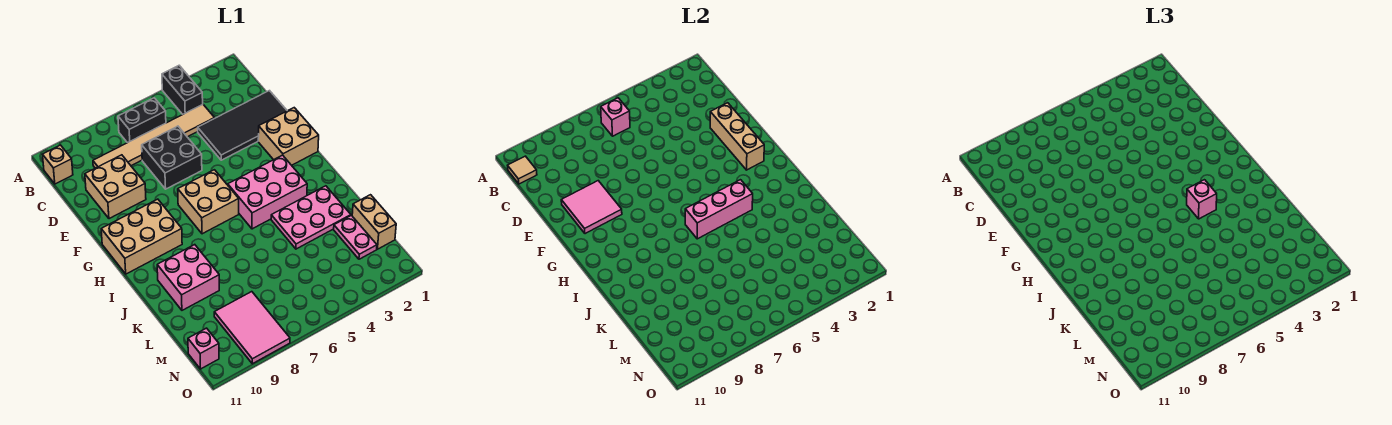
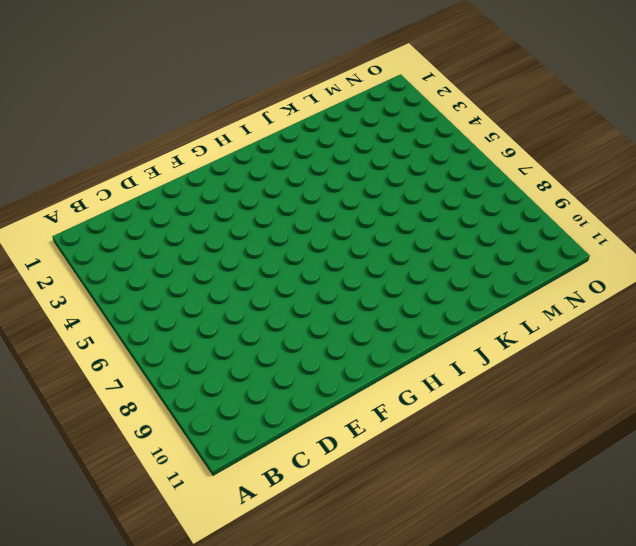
none -> black brick A4:B4 level 1
none -> black brick B6:B7 level 1
none -> tan brick B11 level 1

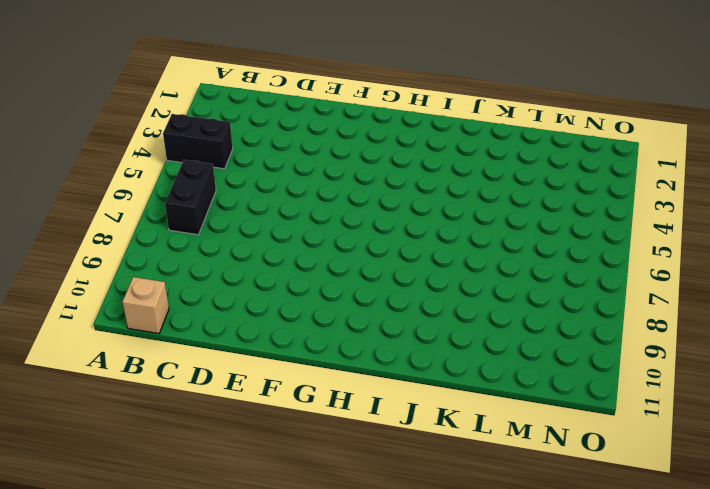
none -> tan tile C4:C9 level 1
none -> black tile D1:E4 level 1
none -> black brick D6:E7 level 1

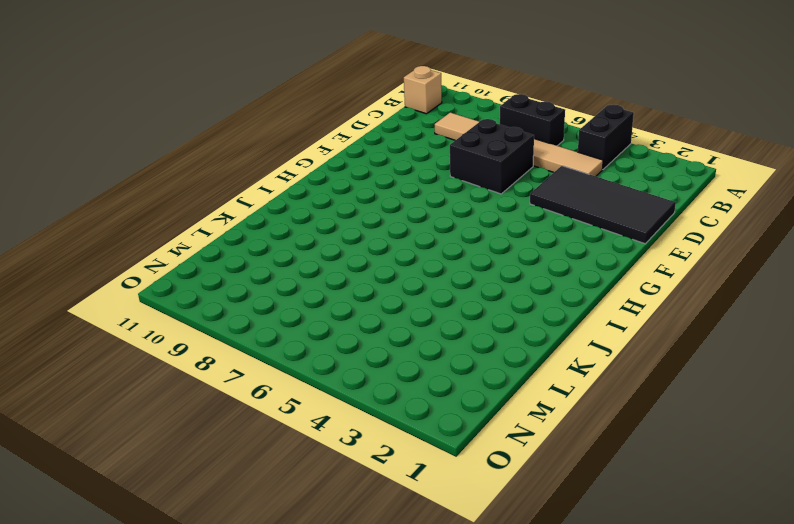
none -> tan brick D9:E10 level 1
none -> tan brick F1:G2 level 1
none -> tan brick G6:H7 level 1

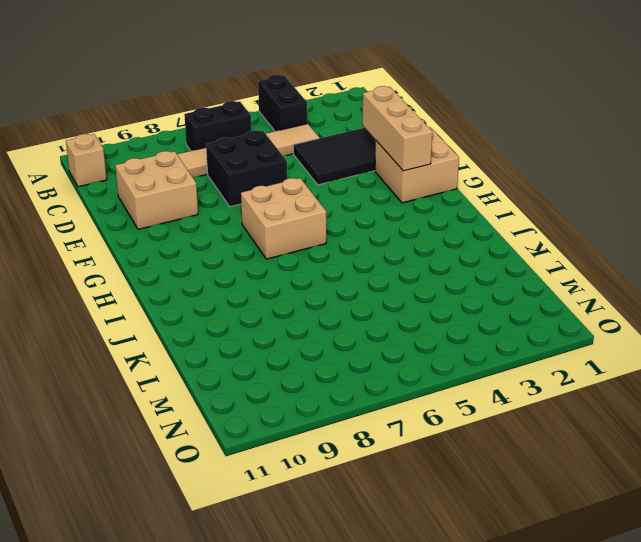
none -> tan brick G9:H11 level 1
none -> pink brick H3:I5 level 1
none -> pink plate J2:K4 level 1

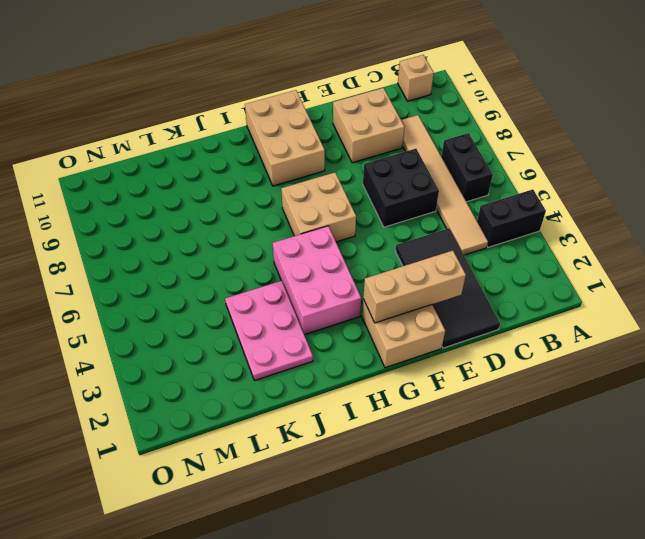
none -> pink brick J9:K10 level 1
none -> tan brick L1:M1 level 1
none -> pink plate L2:M2 level 1

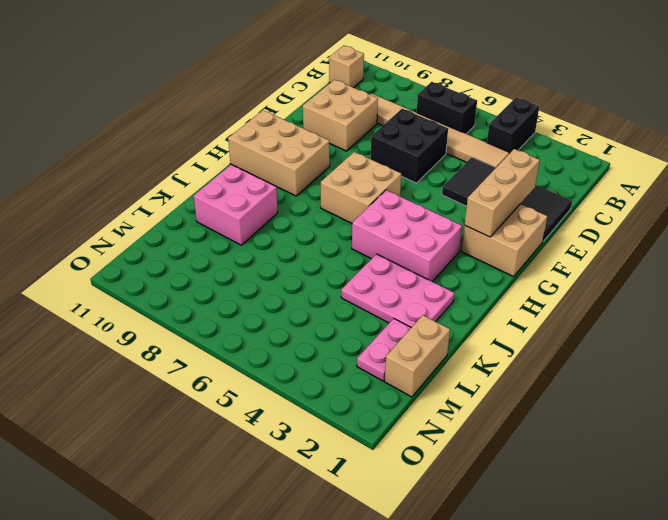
none -> pink tile M8:O9 level 1
none -> pink brick N11 level 1
none -> pink brick B6 level 2

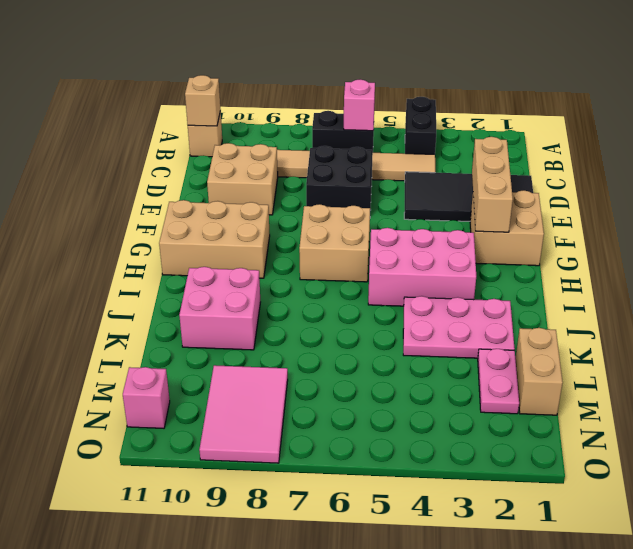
tan brick B11 level 2 -> tan tile B11 level 2
none -> pink tile E9:F10 level 2
none -> pink brick I4:I6 level 2
none -> pink brick I4 level 3

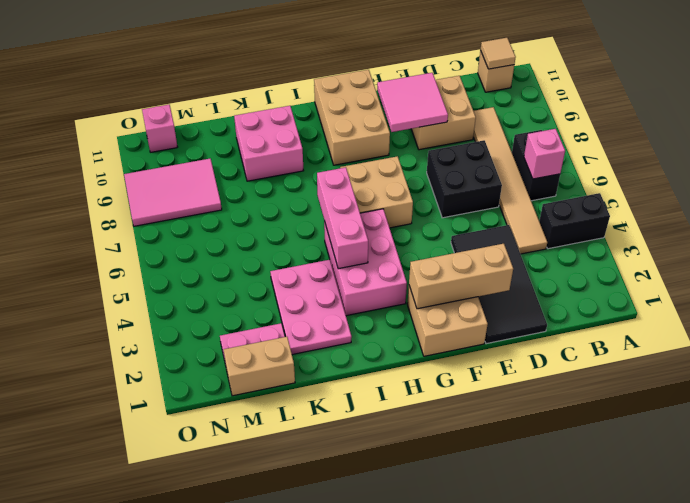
none -> pink brick I4 level 3

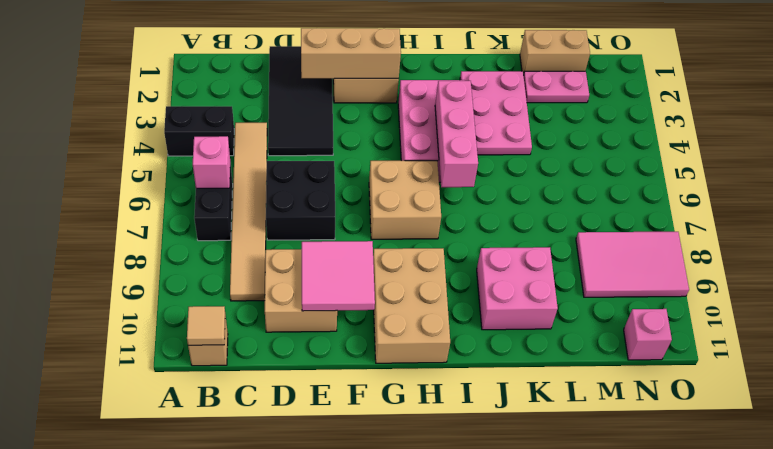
none -> pink brick I4 level 3

